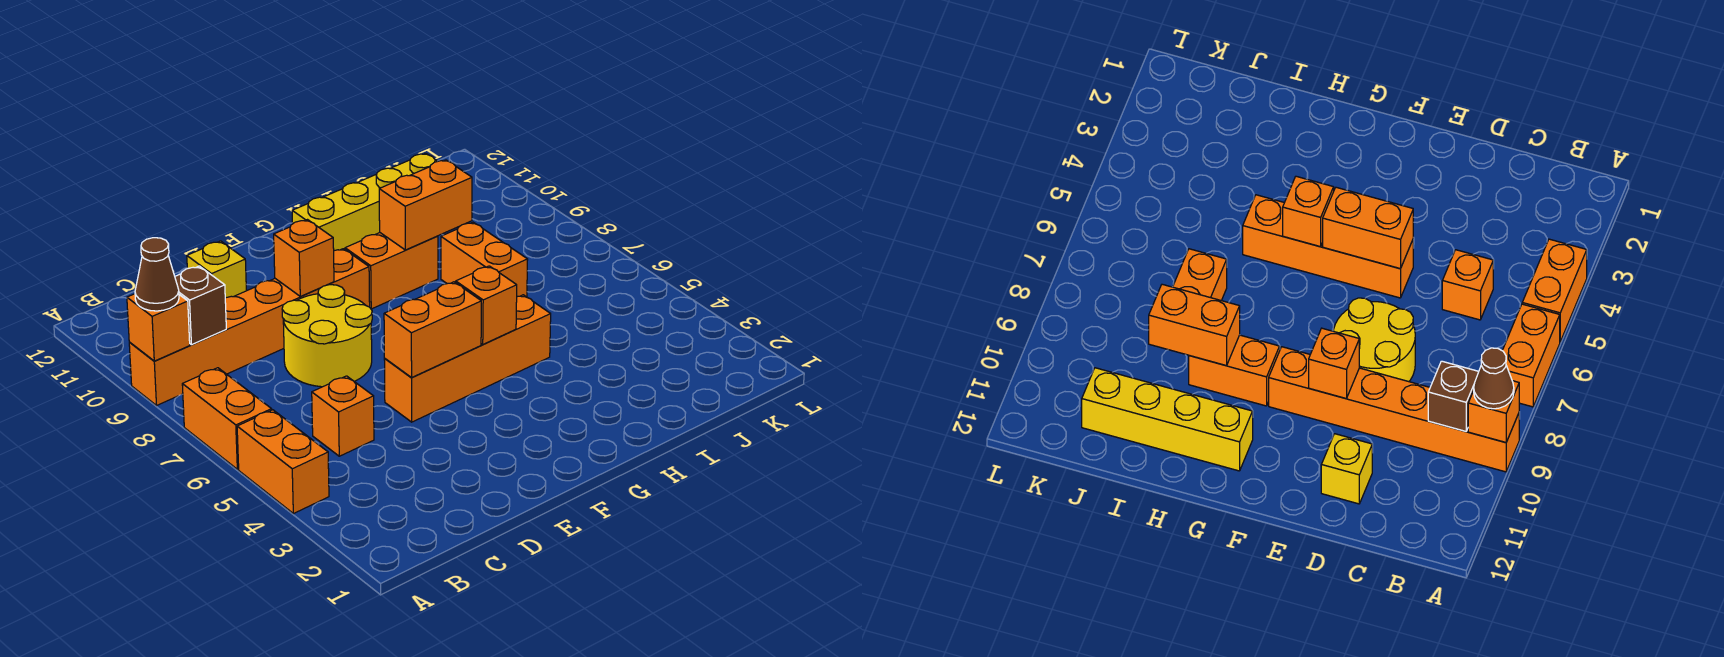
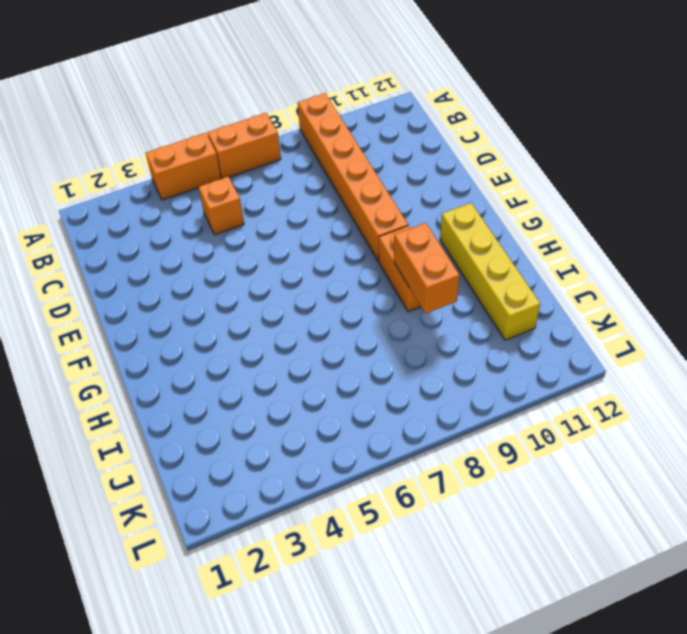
none -> yellow round brick D7:E8 level 1
none -> yellow brick D11 level 1
none -> orange brick E5:H5 level 1

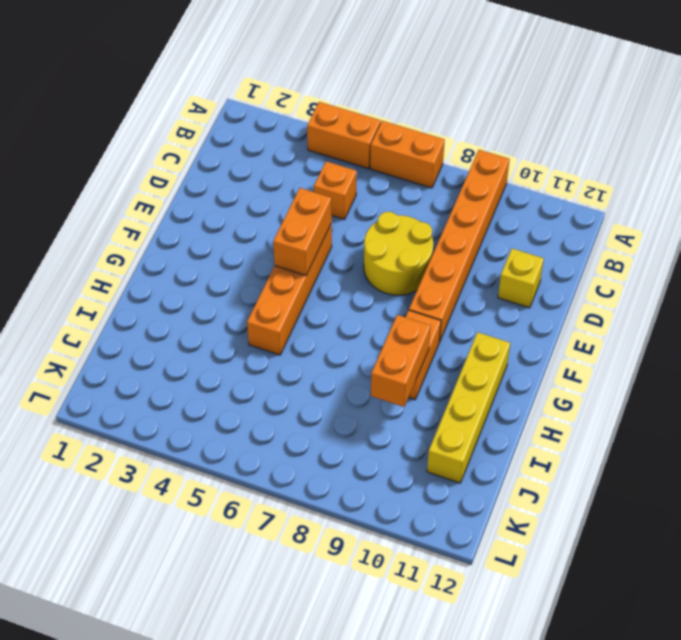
none -> orange brick I7:I8 level 1
none -> orange brick A9 level 2
none -> brown brick B9 level 2

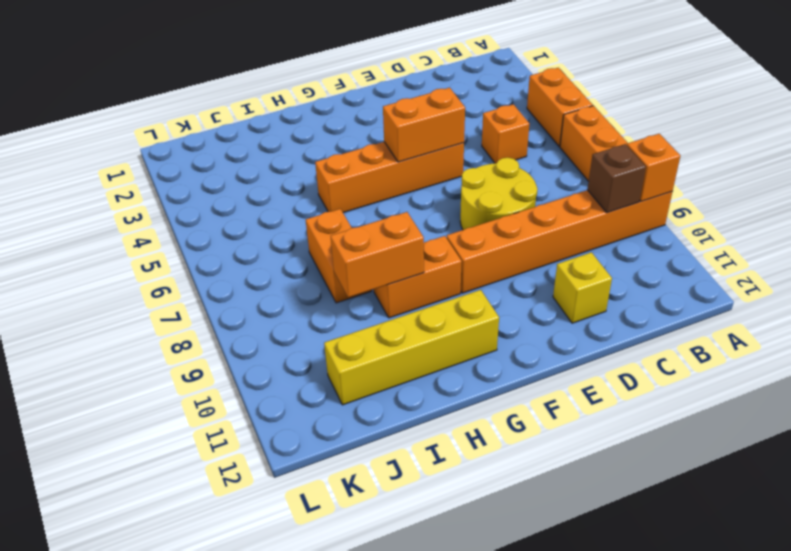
none -> orange brick E9 level 2
none -> orange brick G5 level 2
none -> brown cone A9 level 3

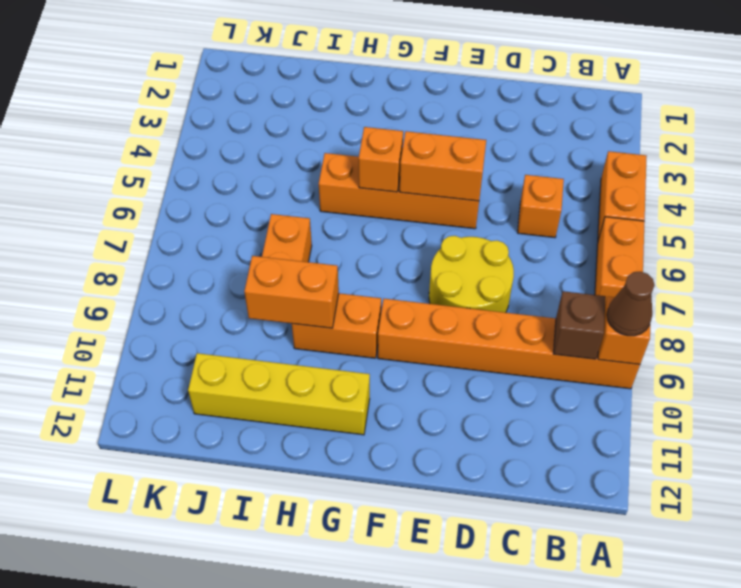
none -> yellow brick D11 level 1
none -> orange brick E9 level 2

